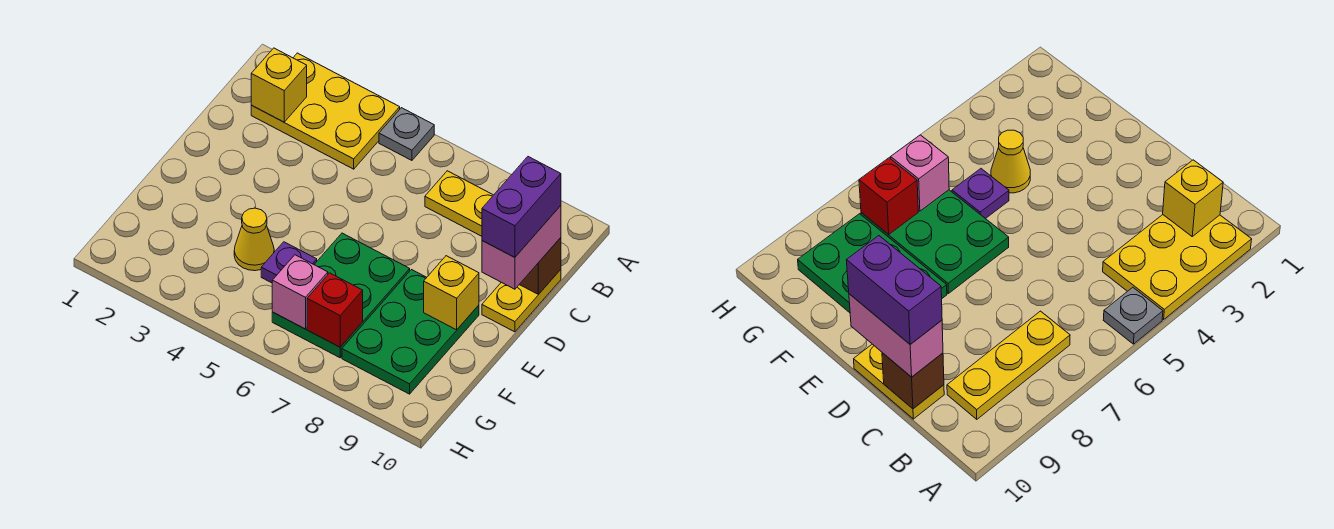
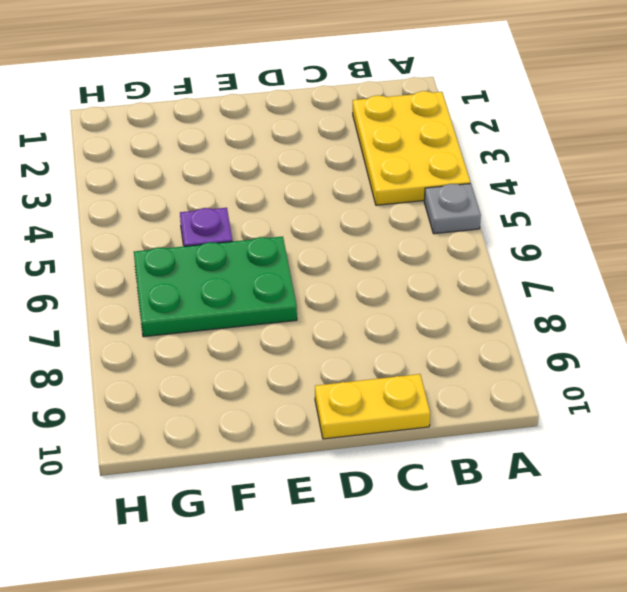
none -> yellow plate B7:B9 level 1
none -> green plate E8:G9 level 1
none -> yellow cone F4 level 1

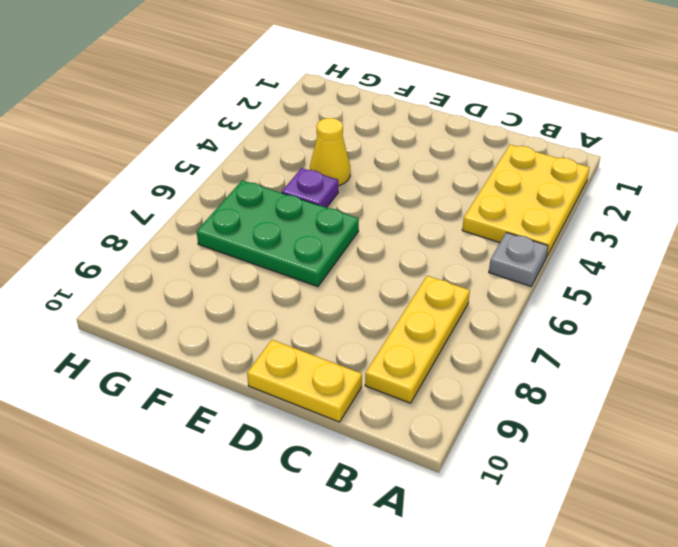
none -> green plate E8:G9 level 1
none -> yellow brick B2 level 2
none -> brown brick C10 level 2

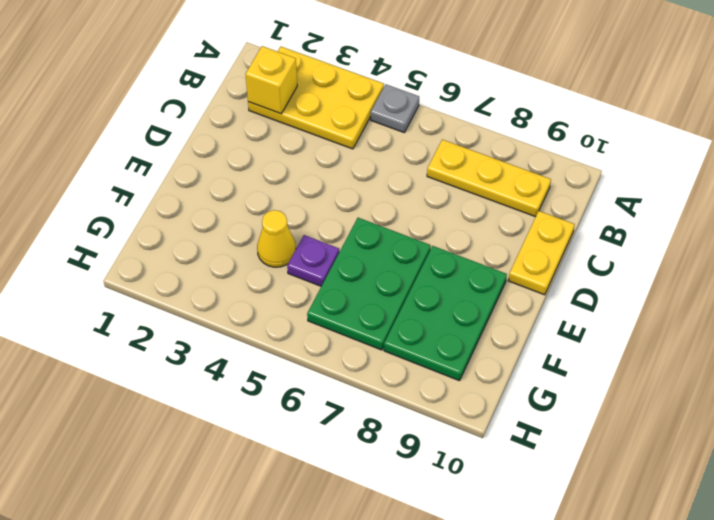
none -> brown brick C10 level 2
none -> yellow brick E9 level 2
none -> pink brick G6 level 2

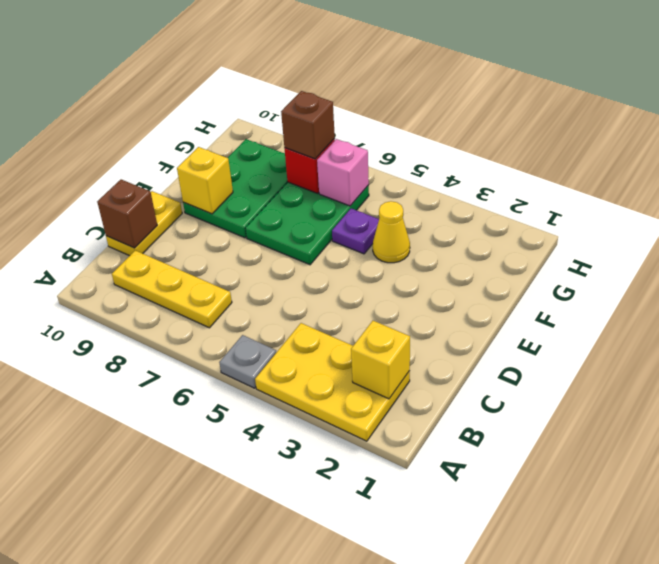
brown brick G7 level 3 -> none
none -> pink brick C10:D10 level 3
none -> purple brick C10:D10 level 4

